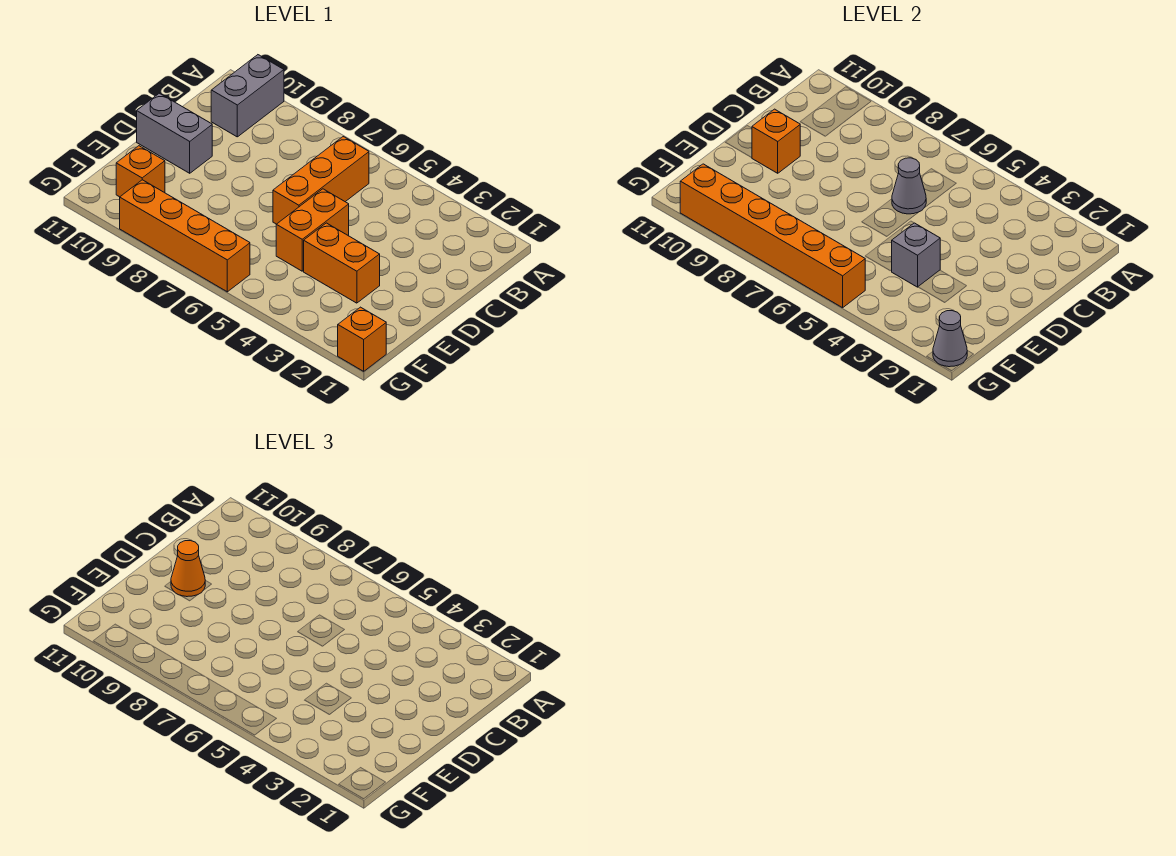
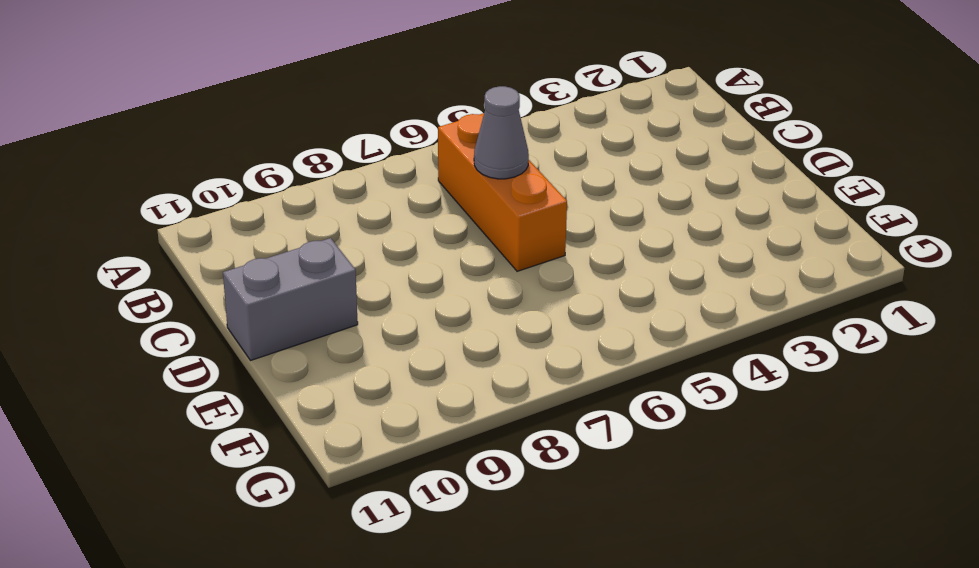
none -> grey brick A10:B10 level 1
none -> orange brick D5:E5 level 1
none -> orange brick E3:E4 level 1

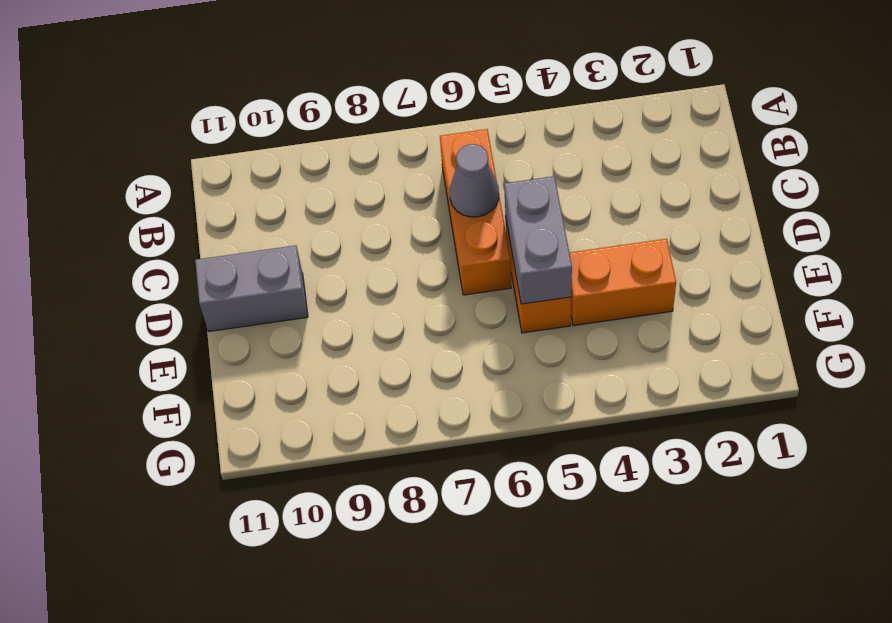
grey brick D5:E5 level 2 -> grey brick A10:B10 level 1
none -> orange brick F10 level 1
none -> orange brick G1 level 1
none -> orange brick G6:G9 level 1

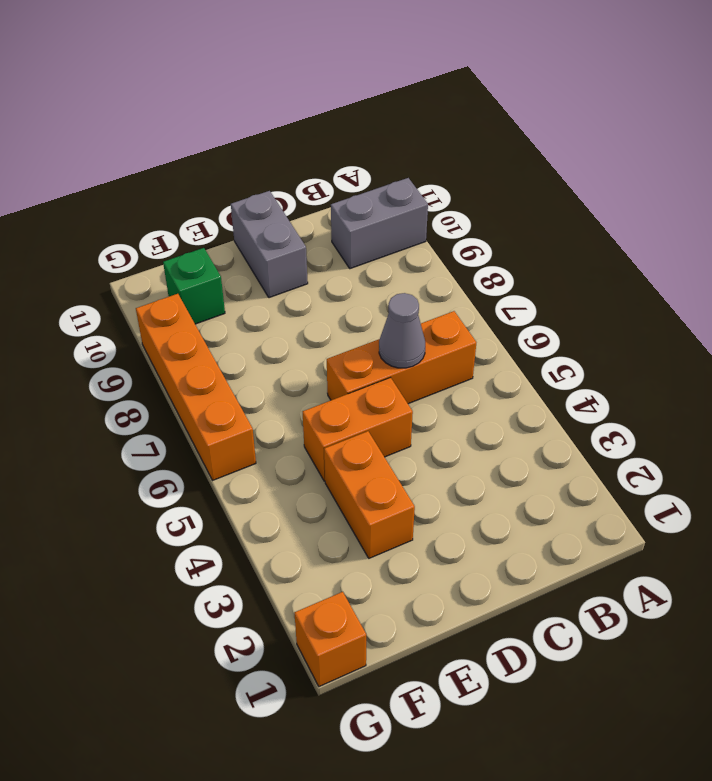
green brick F10 level 1 -> orange brick F10 level 1
none -> orange brick D10 level 2
none -> grey brick E4 level 2
none -> grey cone G1 level 2

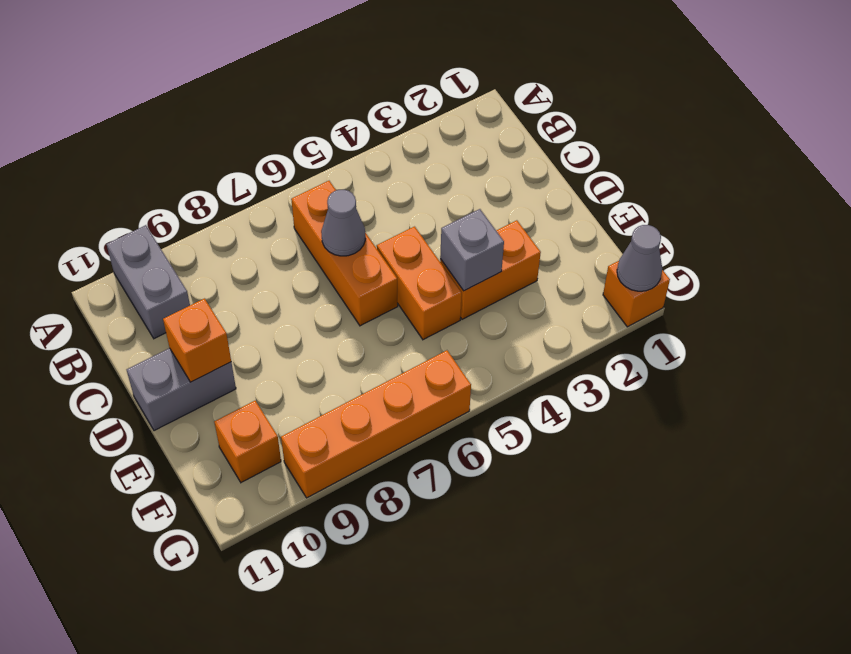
none -> orange brick G5:G10 level 2
none -> orange cone D10 level 3

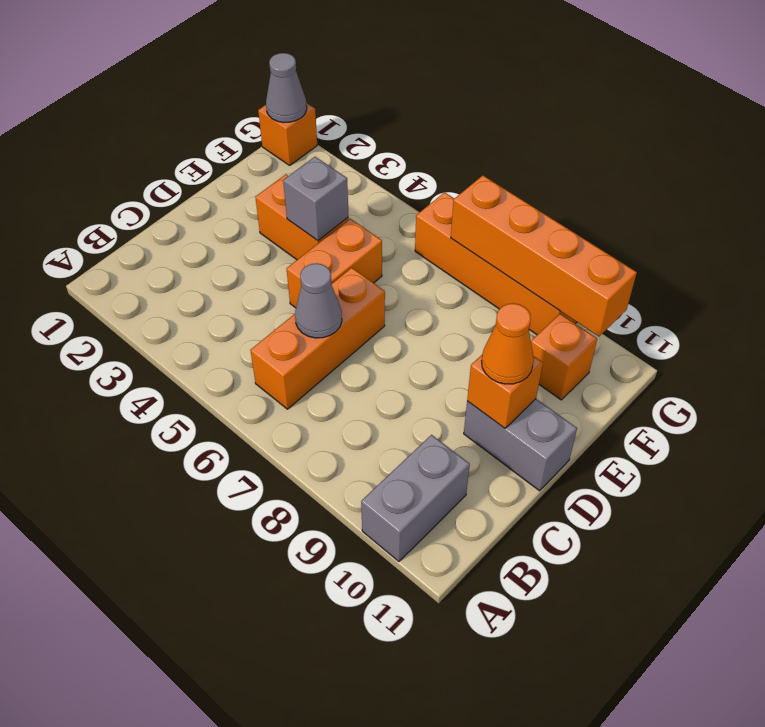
orange brick G7:G10 level 2 -> orange brick G5:G10 level 2

